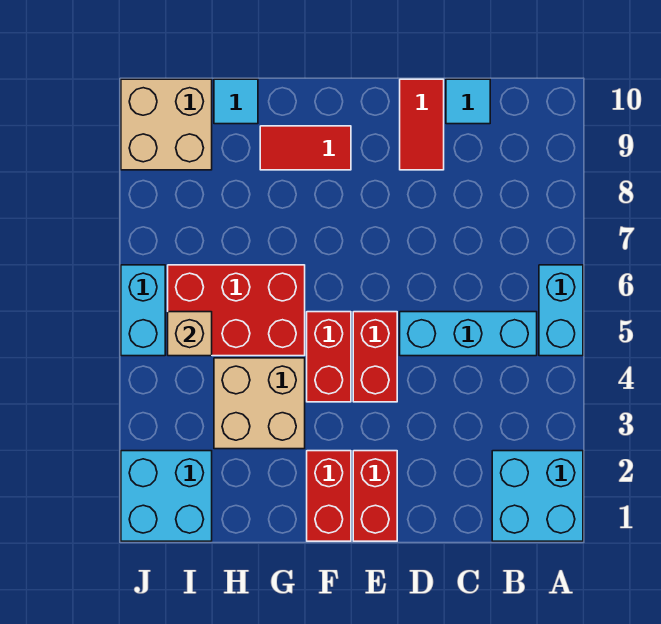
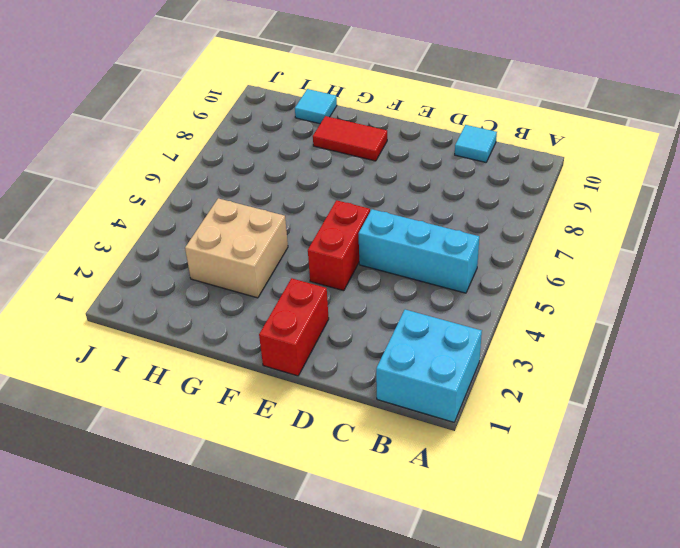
none -> cyan brick A5:A6 level 1
none -> red tile D9:D10 level 1
none -> red brick F1:F2 level 1

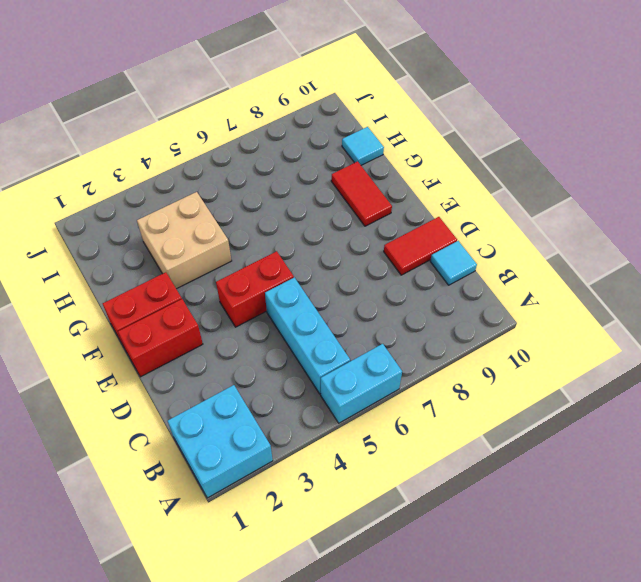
none -> red brick F4:F5 level 1
none -> red brick G5:I6 level 1
none -> cyan brick I1:J2 level 1

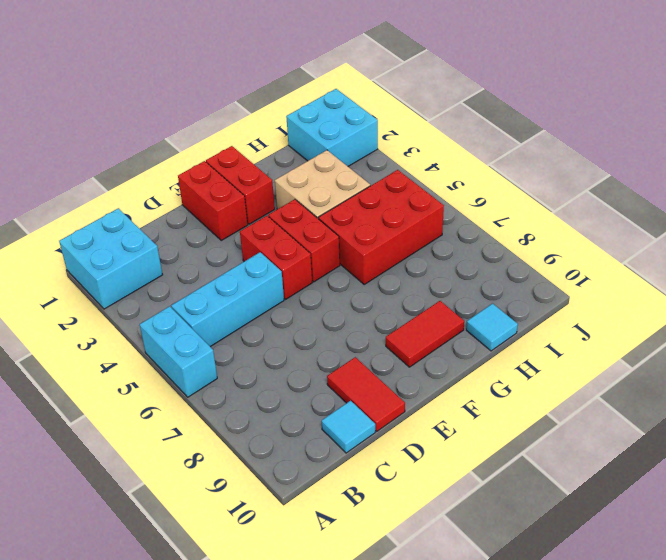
none -> tan brick I9:J10 level 1
none -> cyan brick J5:J6 level 1
none -> tan brick I5 level 2

